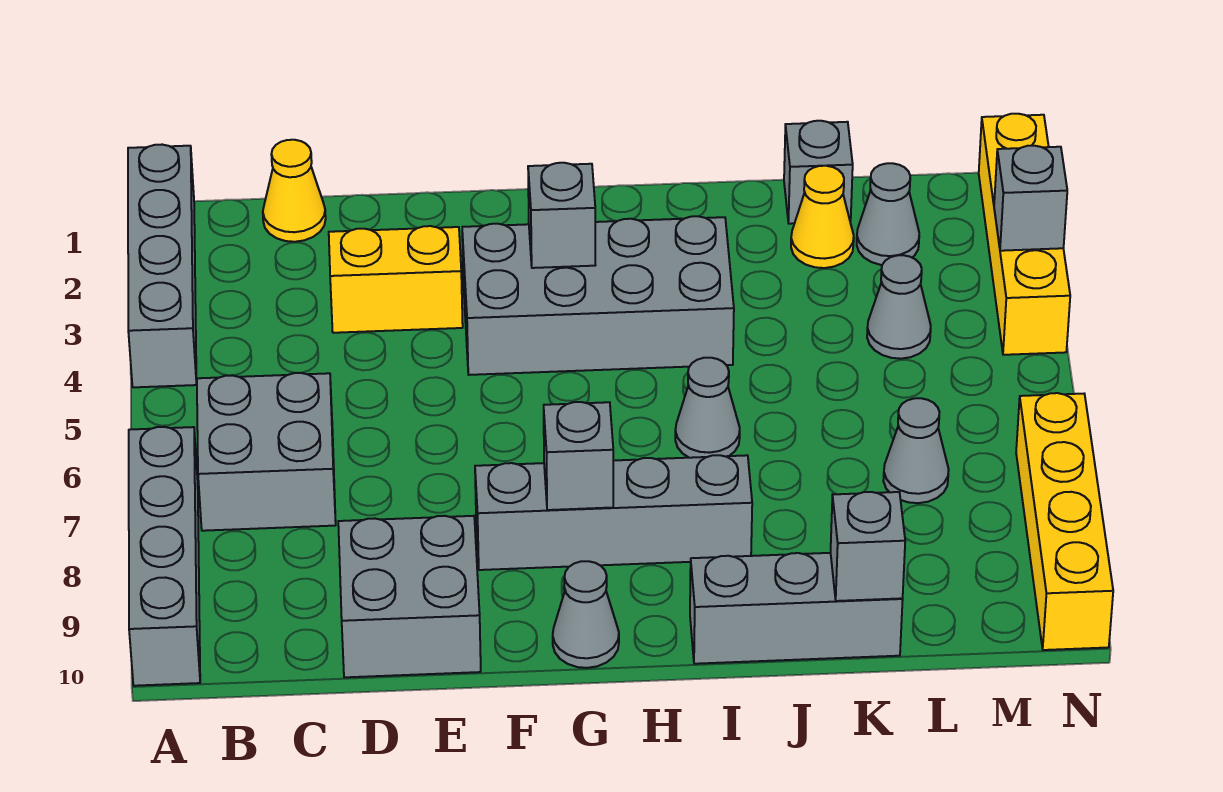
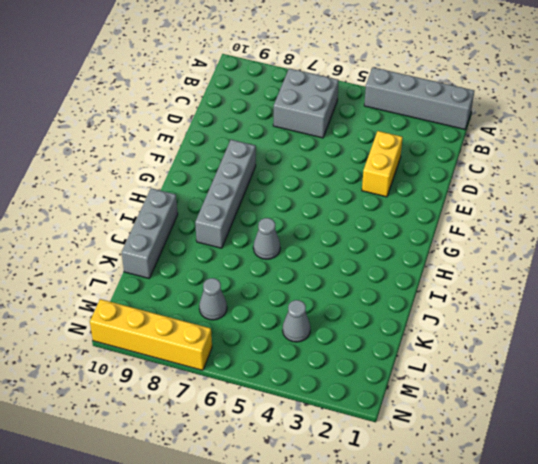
none -> grey brick A7:A10 level 1
none -> yellow cone C1 level 1
none -> grey brick D9:E10 level 1

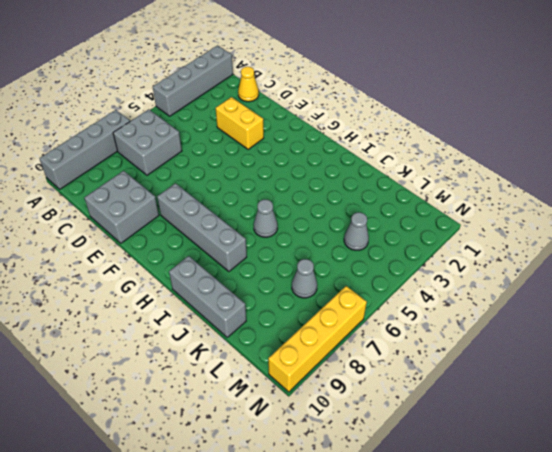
none -> grey brick F3:I4 level 1
none -> grey cone G10 level 1
none -> grey brick K1 level 1

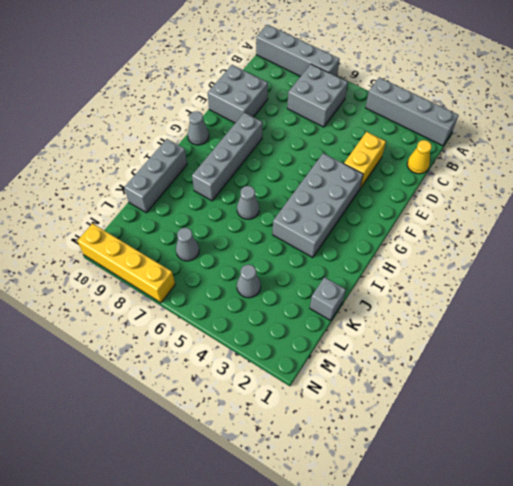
none -> yellow cone K2 level 1
none -> grey cone L2 level 1
none -> yellow brick N1:N4 level 1

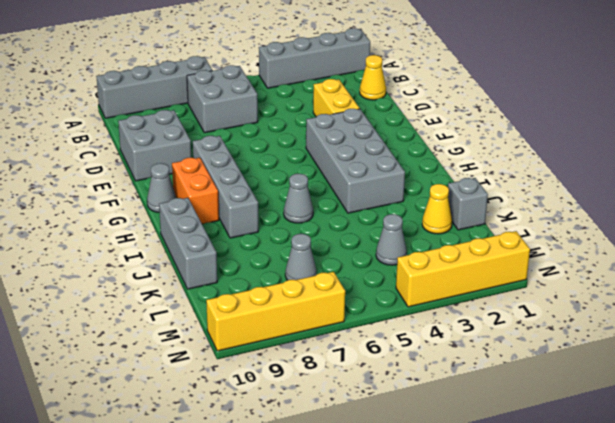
orange brick G9:H9 level 1 -> none
none -> grey cone L2 level 1
none -> grey brick G3 level 2
none -> grey brick G8 level 2

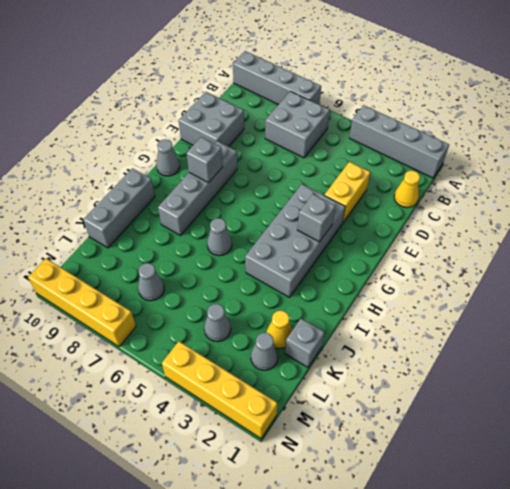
none -> grey brick K10 level 2
none -> grey brick N3 level 2

